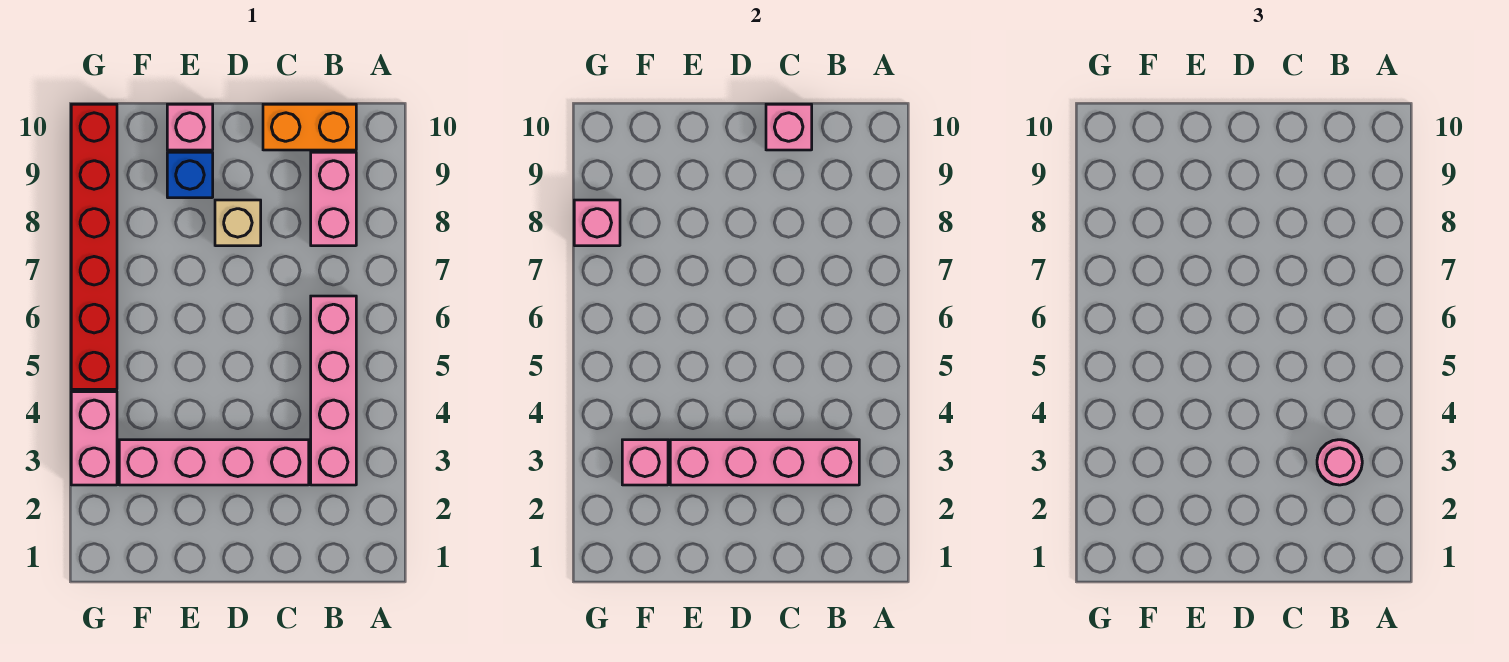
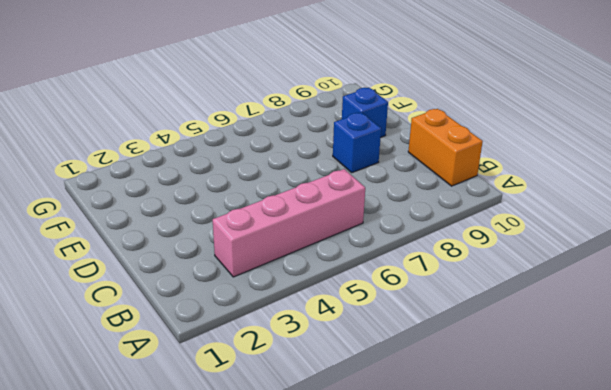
blue brick D8 level 1 -> tan brick D8 level 1
none -> pink brick B8:B9 level 1
none -> pink brick C3:F3 level 1
none -> pink brick E10 level 1

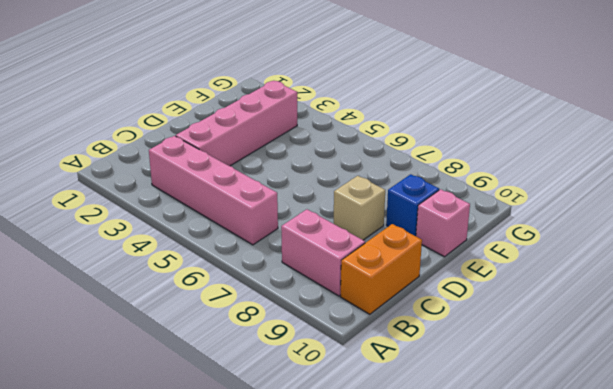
none -> pink brick G3:G4 level 1
none -> red brick G5:G10 level 1
none -> pink brick B3:E3 level 2

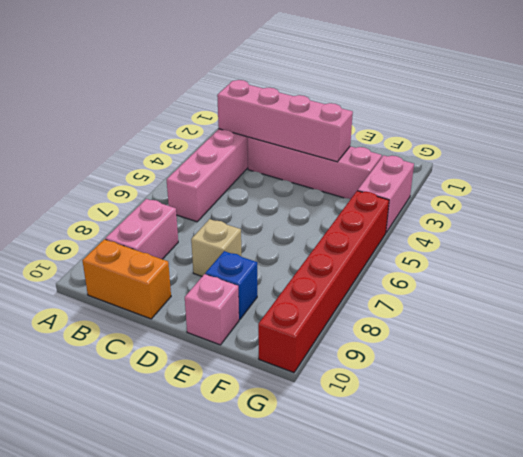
none -> pink brick C10 level 2
none -> pink brick F3 level 2
none -> pink brick G8 level 2

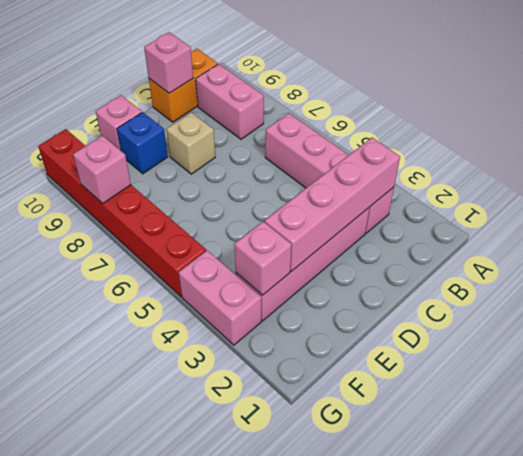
none -> pink round brick B3 level 3

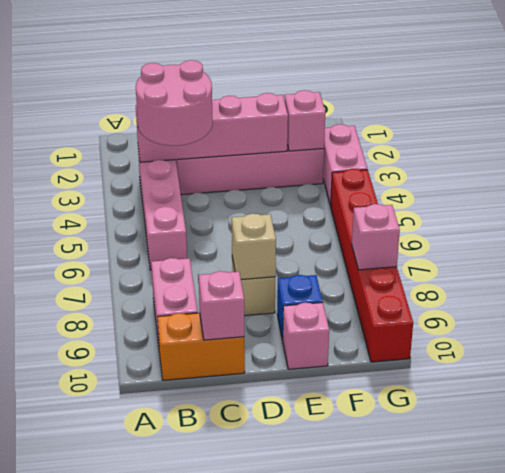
pink round brick B3:C4 level 3 -> pink round brick B3 level 3
tan brick D8 level 2 -> none

